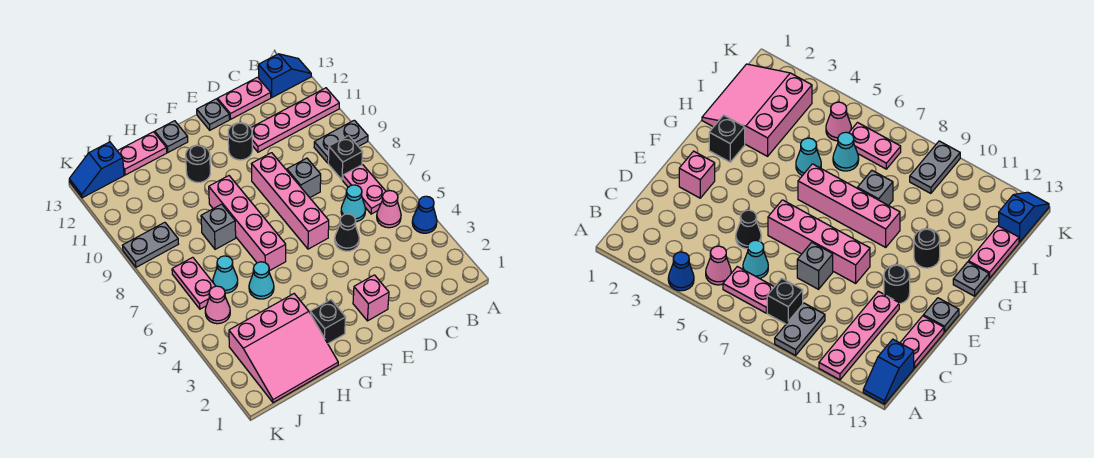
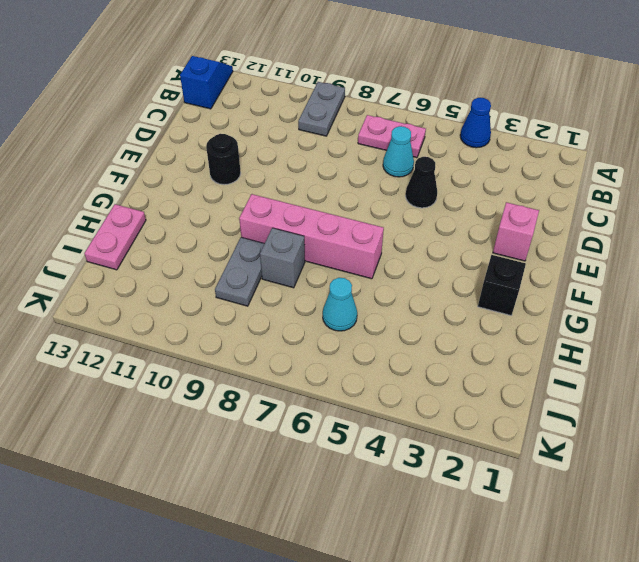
grey plate H9:I9 level 1 -> grey plate J9:K9 level 1
none -> pink plate A11:D11 level 1
none -> pink cone B5 level 1
none -> black brick B8 level 1

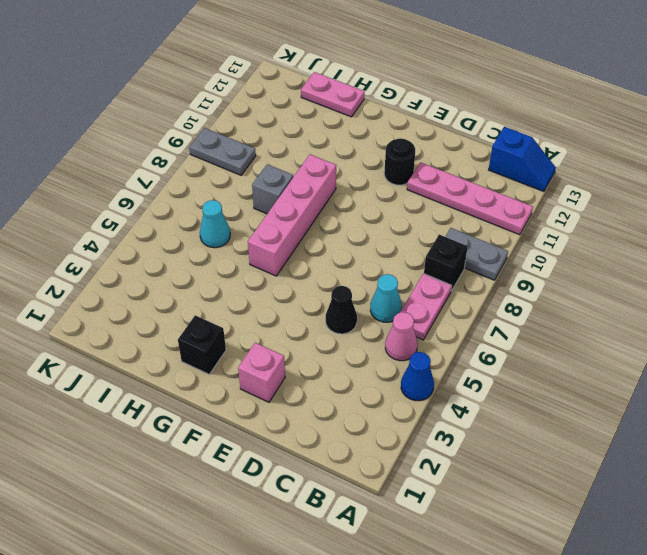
none -> pink plate C13:D13 level 1
none -> grey brick D8 level 1
none -> pink brick E6:E9 level 1

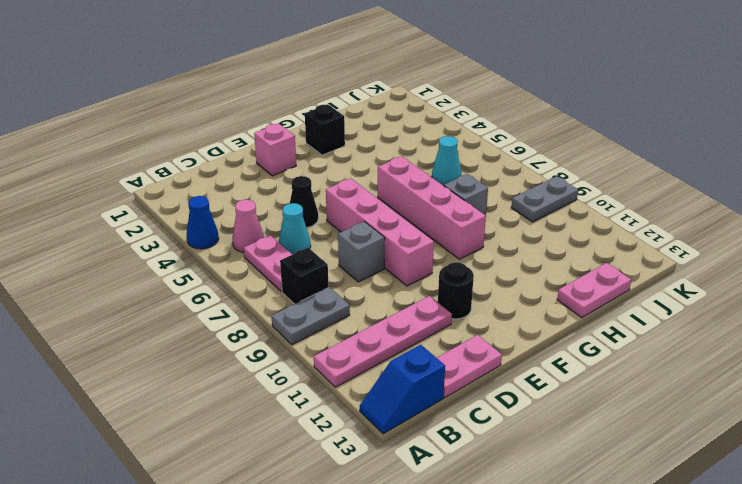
none -> grey plate E13 level 1
none -> black round brick G11 level 1
none -> grey plate G13 level 1

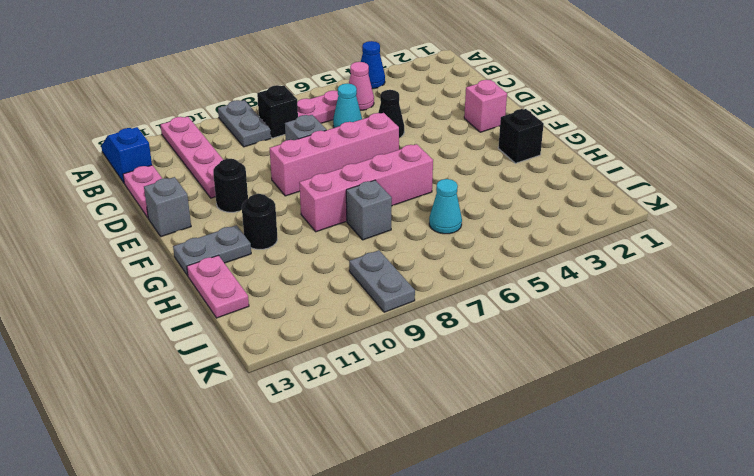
grey brick E13 level 1 -> grey plate E13 level 1
grey plate G12:G13 level 1 -> grey plate G13 level 1
none -> pink slope H1:J3 level 1 top 3
none -> cyan cone H5 level 1
none -> pink cone J5 level 1

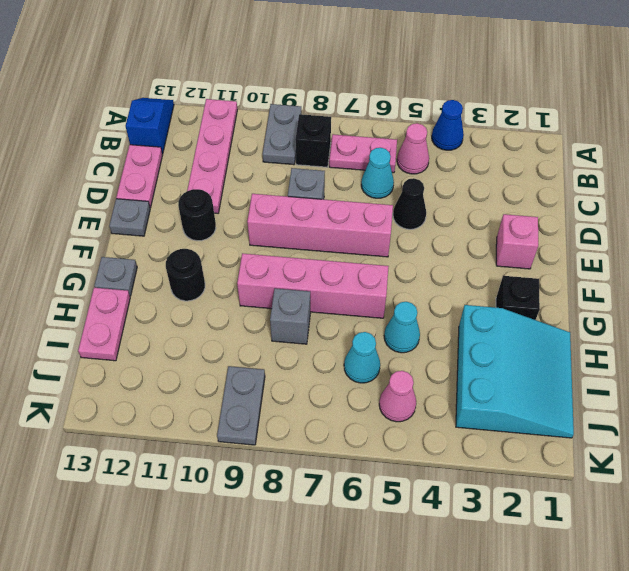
cyan slope H1:J3 level 1 top 3 -> pink slope H1:J3 level 1 top 3
none -> pink plate J6:J7 level 1
none -> blue slope J13:K13 level 1 top J

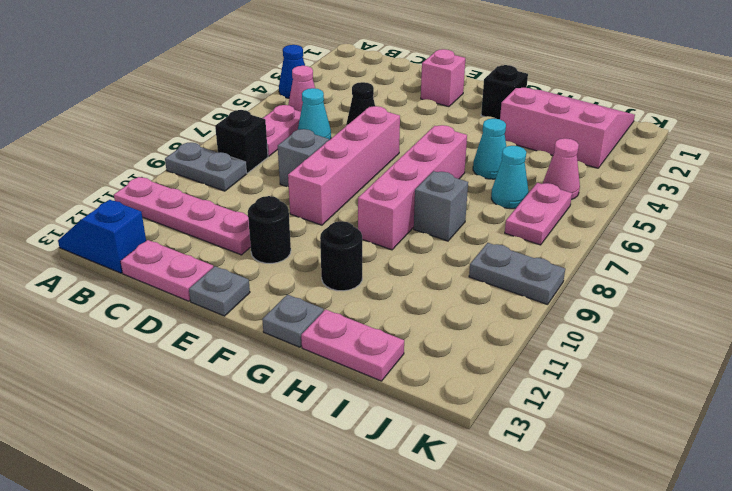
none -> blue slope J13:K13 level 1 top J

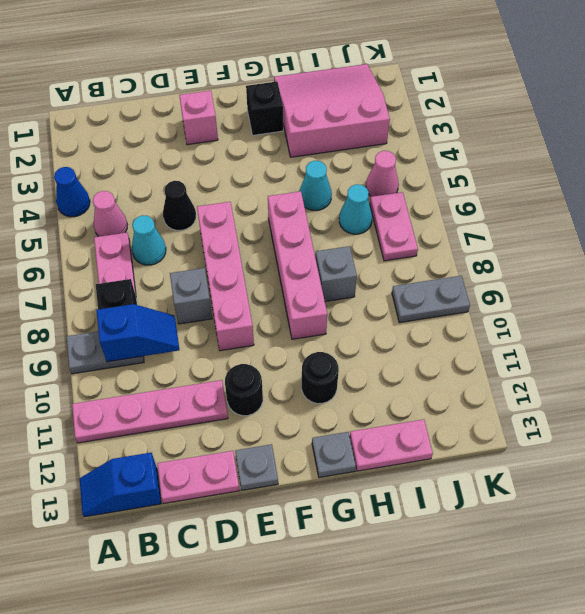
blue slope B9:C9 level 2 top B -> blue slope J13:K13 level 1 top J

